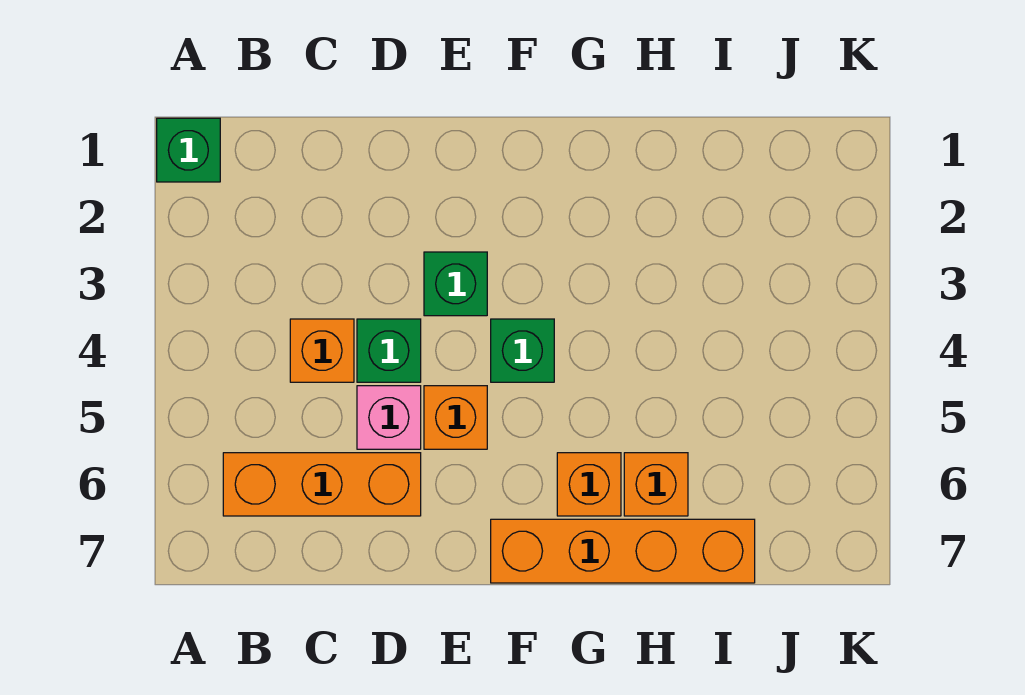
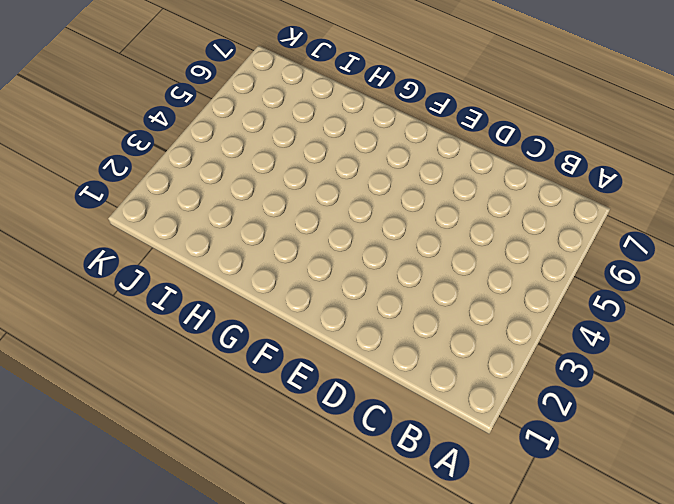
none -> green brick A1 level 1
none -> orange brick B6:D6 level 1

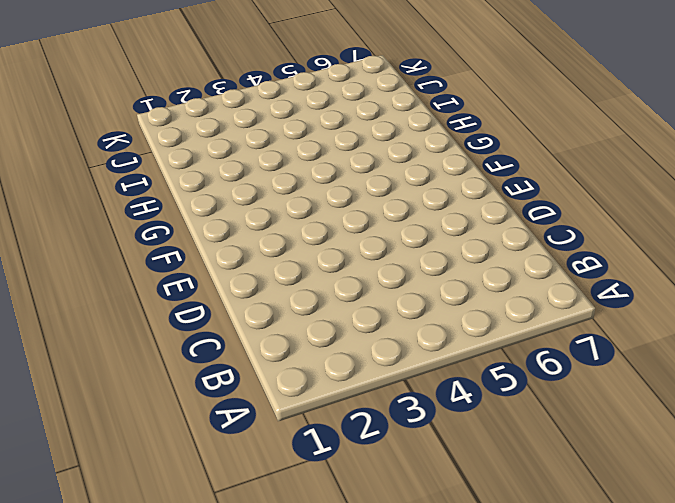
none -> green brick A1 level 1
none -> orange brick B6:D6 level 1

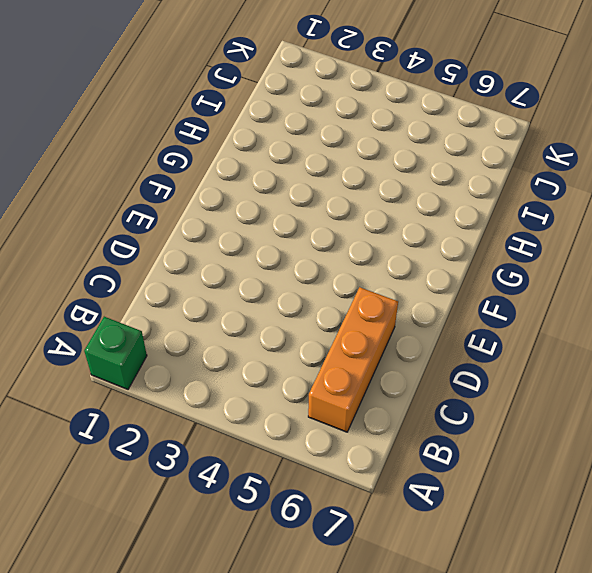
none -> orange brick C4 level 1
none -> green brick D4 level 1

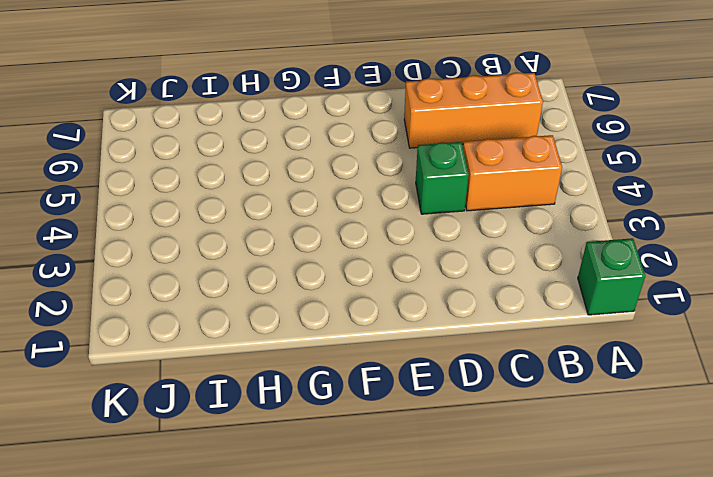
orange brick B4:C4 level 1 -> orange brick C4 level 1
none -> pink brick D5 level 1
none -> green brick E3 level 1

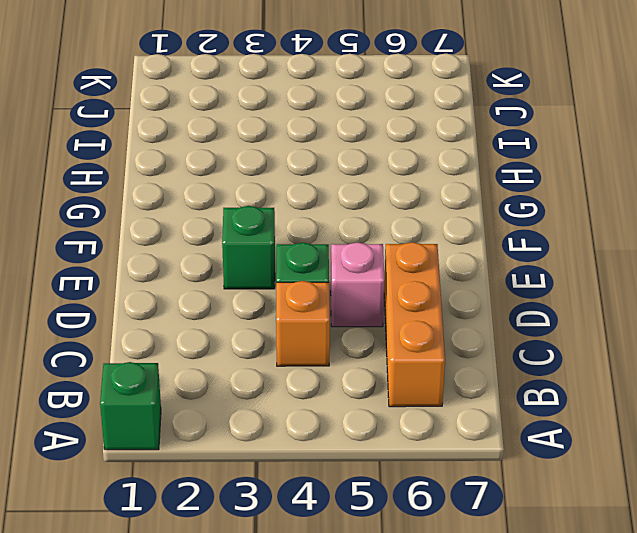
none -> orange brick E5 level 1
none -> green brick F4 level 1

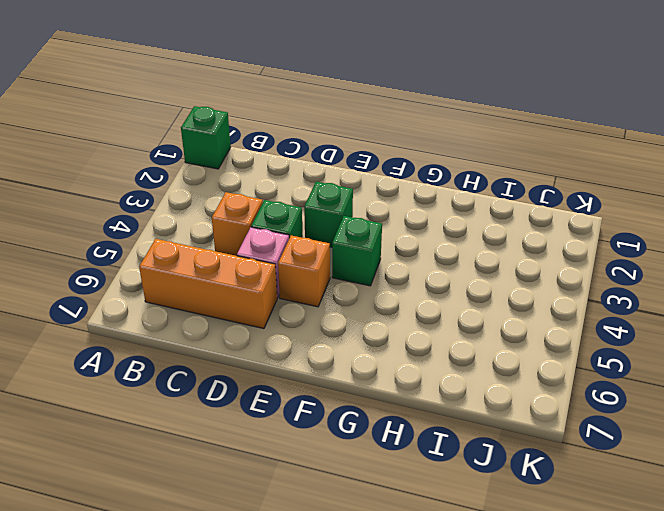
none -> orange brick F7:I7 level 1
none -> orange brick G6 level 1

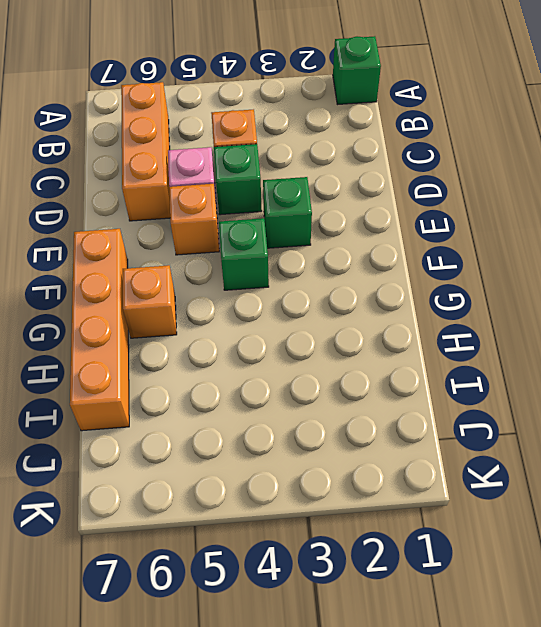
none -> orange brick H6 level 1

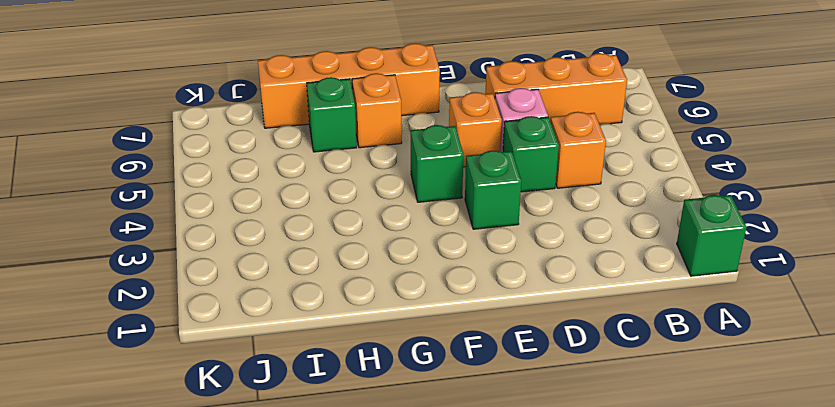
green brick H6 level 1 -> orange brick H6 level 1

